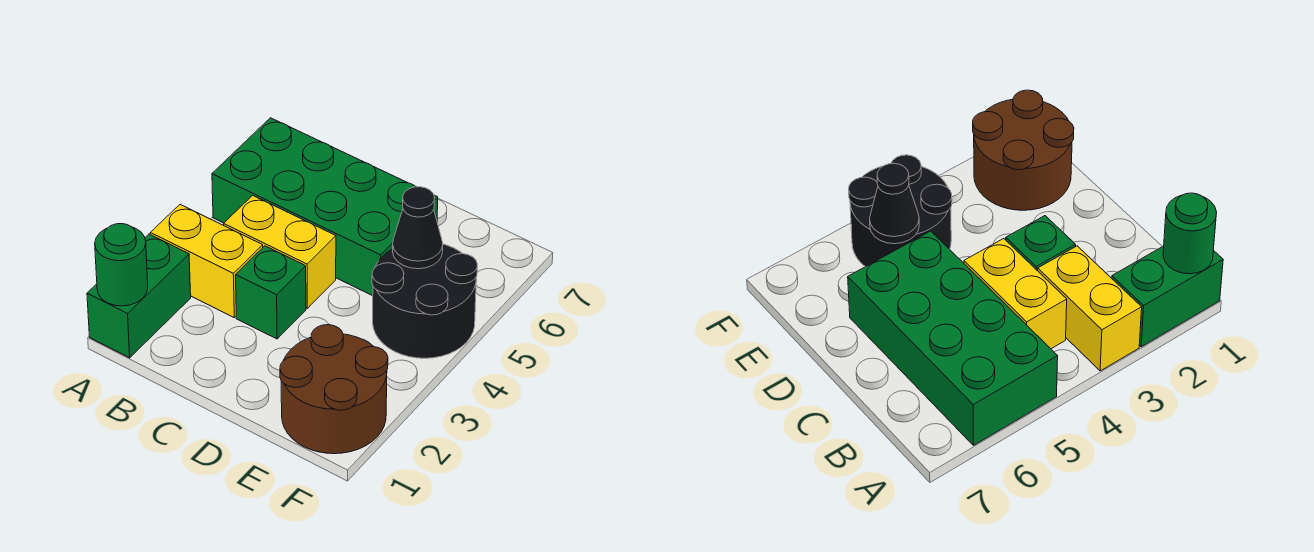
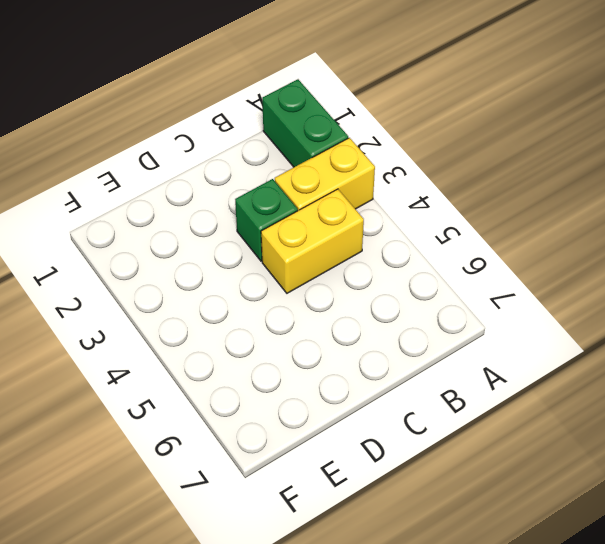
none -> green brick A5:D6 level 1
none -> brown round brick E1:F2 level 1

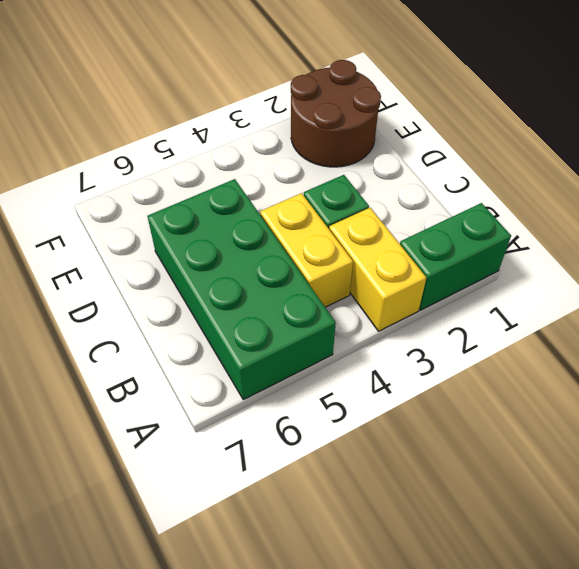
none -> black round brick E4:F5 level 1
none -> green round brick A1 level 2

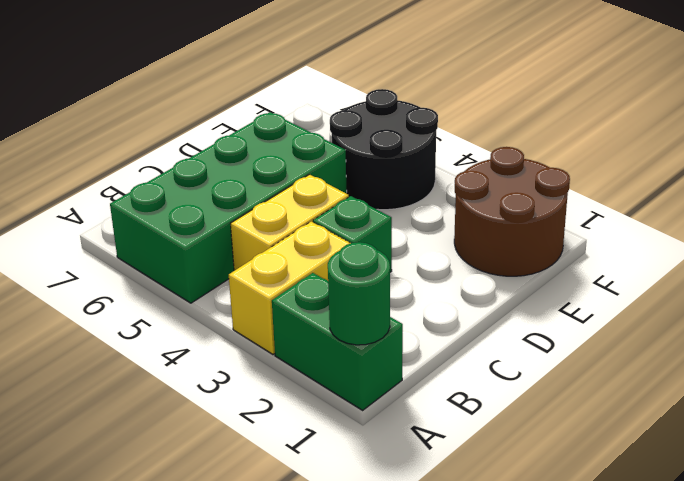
none -> black cone E5 level 2

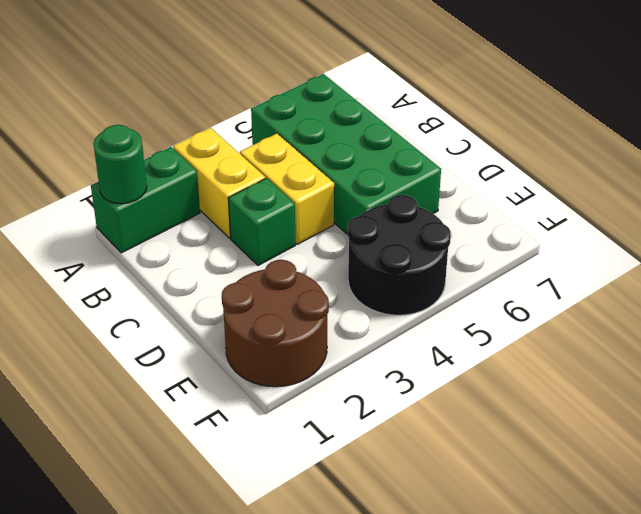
none -> black cone E5 level 2

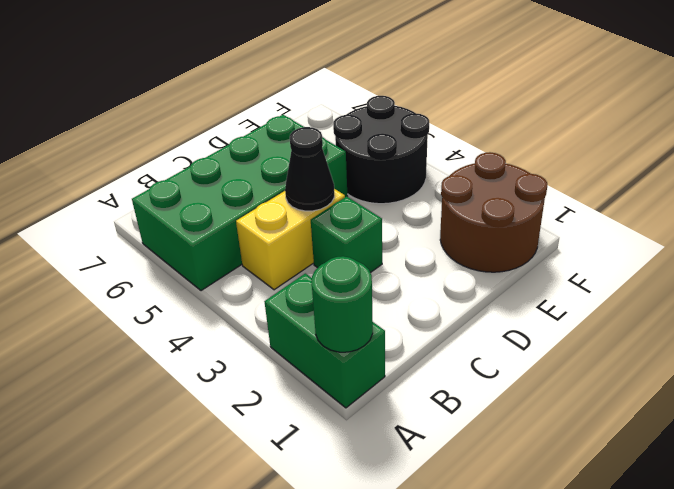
black cone C4 level 2 -> black cone E5 level 2
none -> yellow brick A3:B3 level 1

